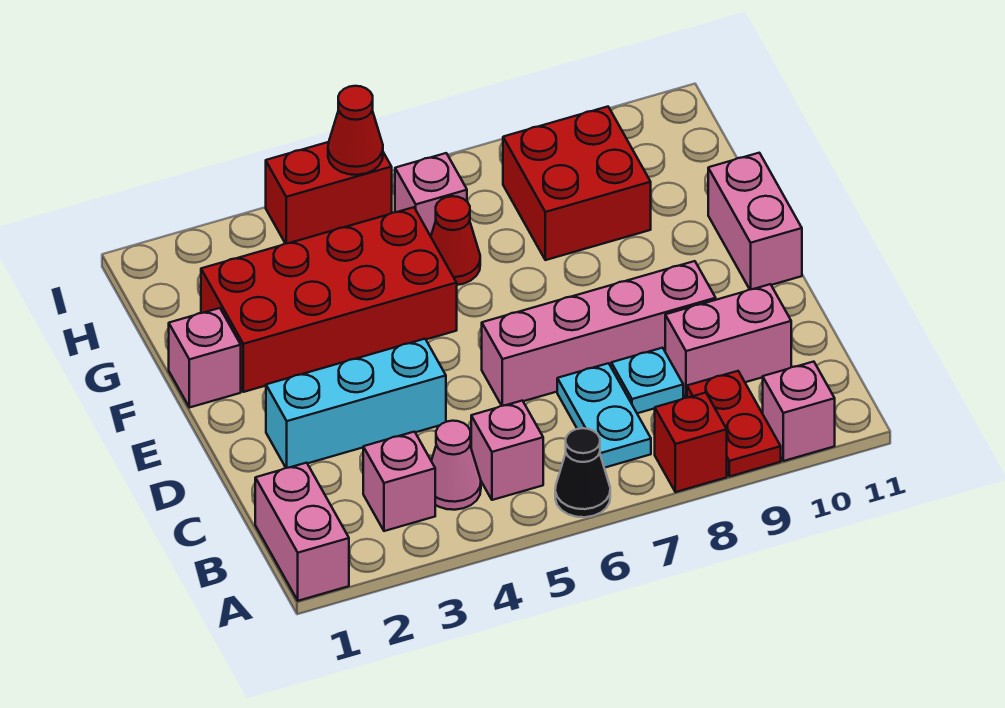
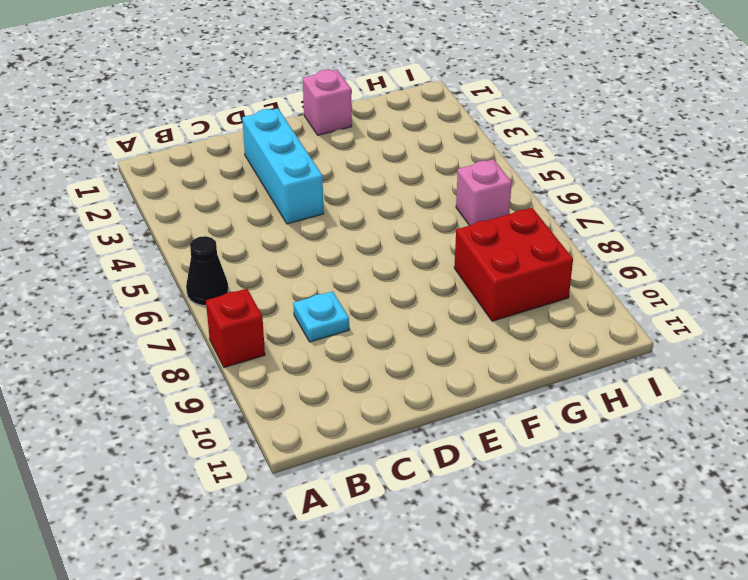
none -> pink brick A1:B1 level 1
none -> red plate A9:B9 level 1
none -> pink brick A10 level 1

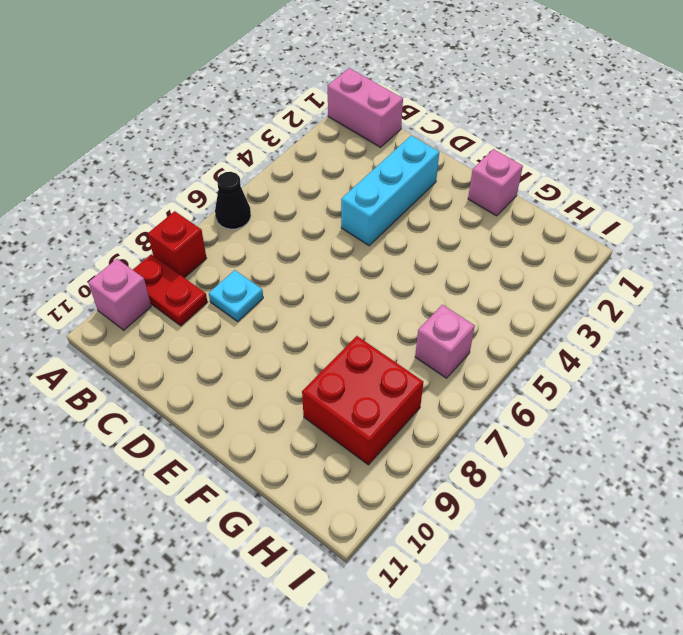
none -> pink brick B3 level 1
none -> pink cone B4 level 1
none -> pink brick B5 level 1

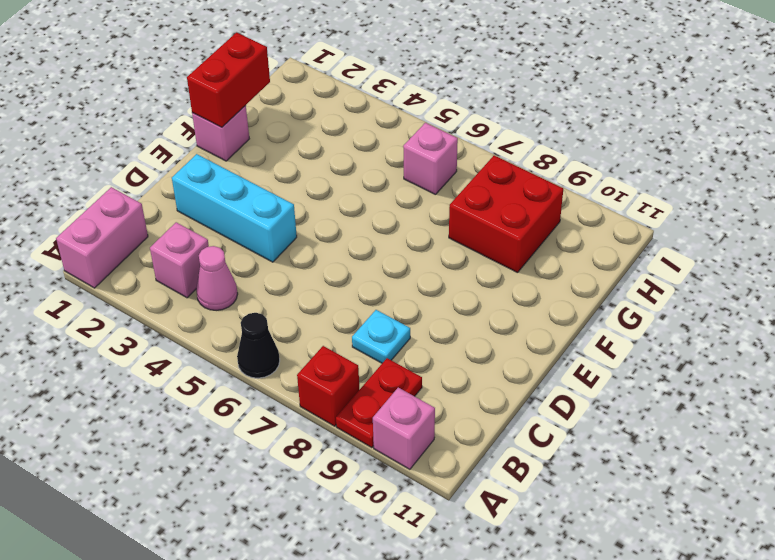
red brick F1:G1 level 2 -> red brick I4:I5 level 1
none -> pink brick B5 level 1
none -> cyan plate B7:C7 level 1
none -> pink brick C9:C10 level 1

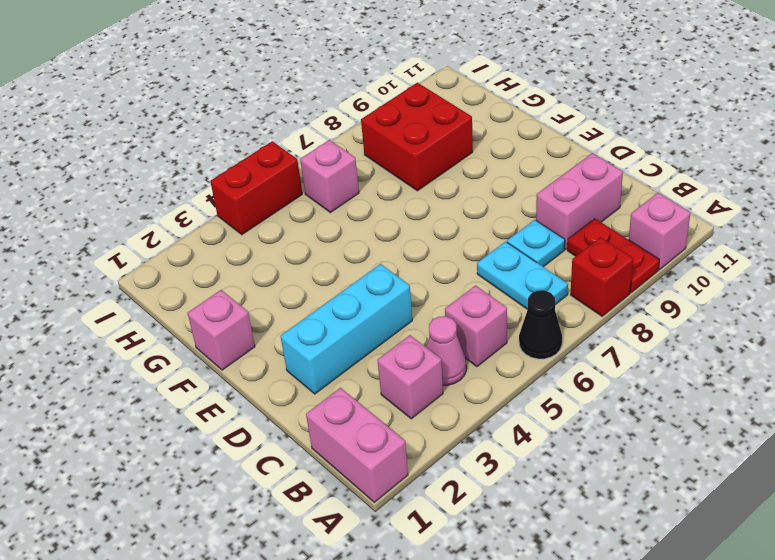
none -> pink brick D6:D9 level 1
none -> pink brick E11:F11 level 1
none -> red brick F2:G5 level 1

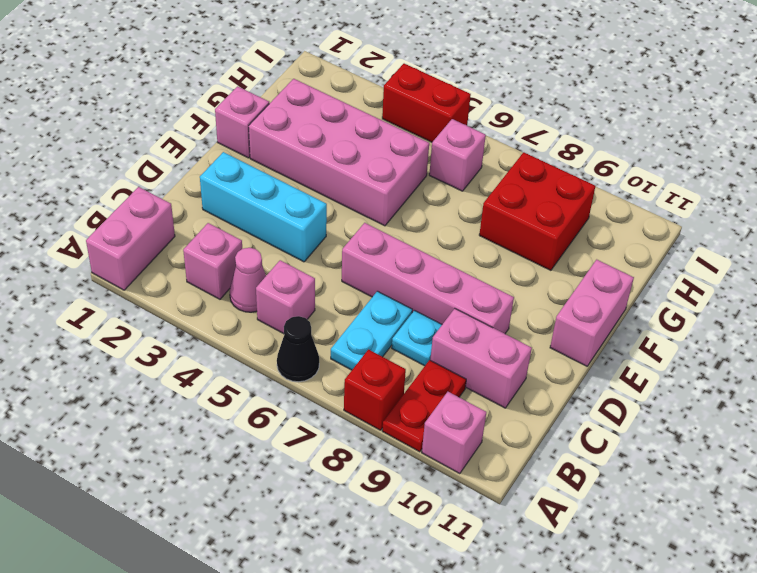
pink brick F2:G5 level 1 -> red brick F2:G5 level 1
none -> red cone G6 level 1
none -> red cone I5 level 2

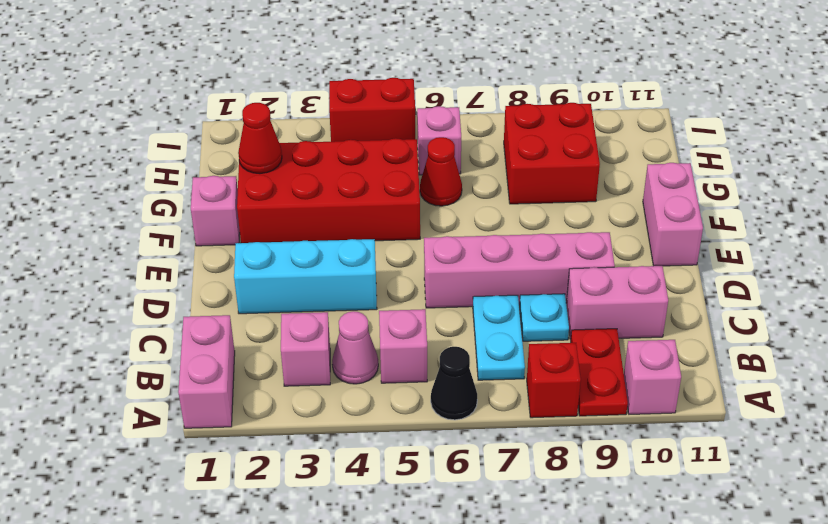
red cone G2 level 2 -> red cone I5 level 2

